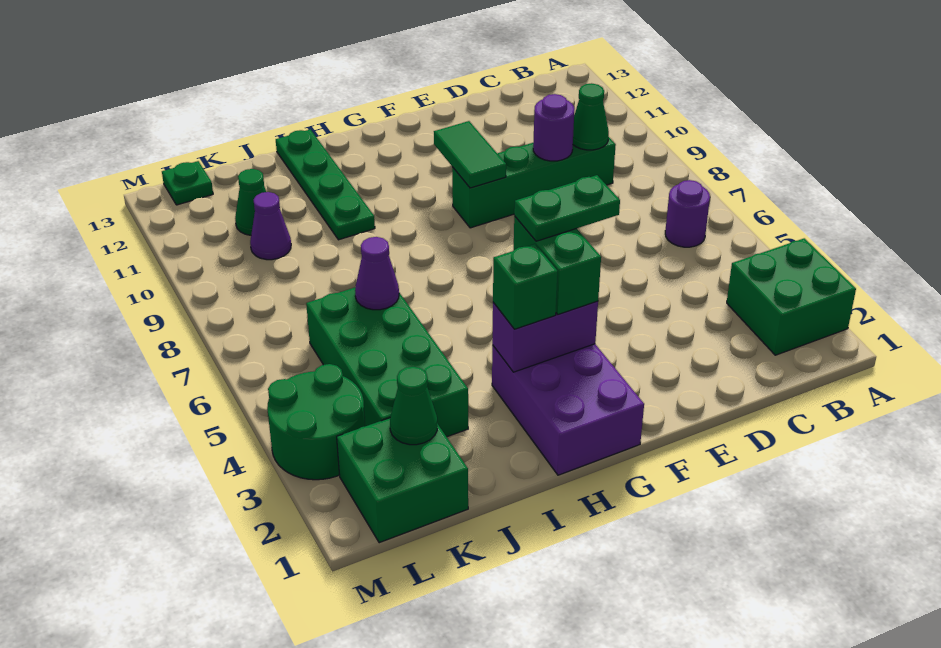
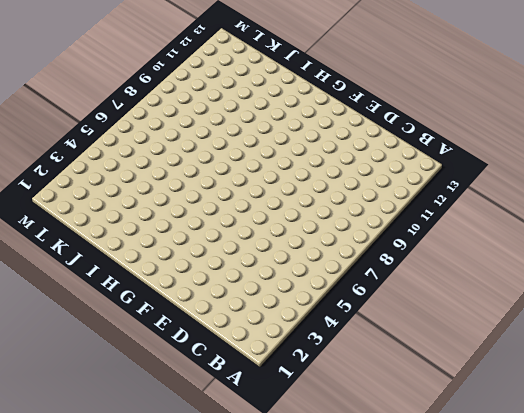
none -> green brick A2:B3 level 1
none -> purple round brick B6 level 1
none -> green brick C9:F9 level 1

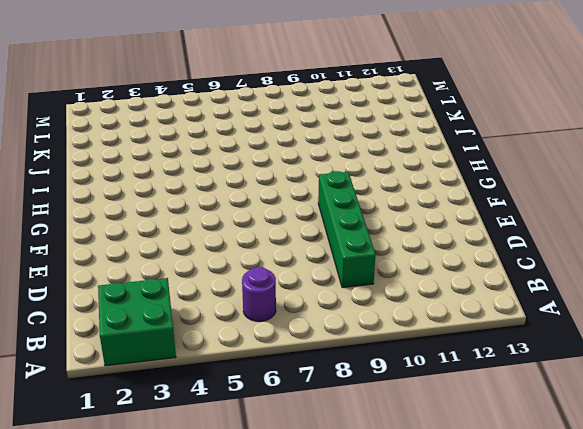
none -> purple brick G1:H3 level 1
none -> green plate I10:I13 level 1
none -> green brick J3:K6 level 1

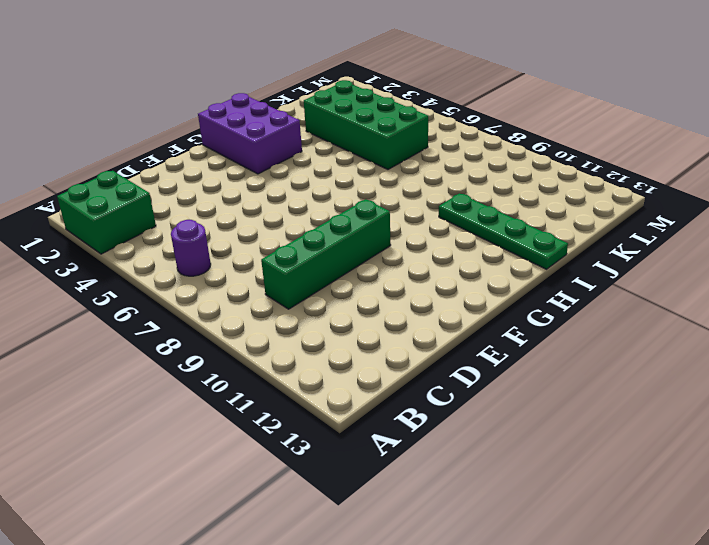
none -> green brick K1:L2 level 1
none -> purple cone K10 level 1
none -> green cone K11 level 1

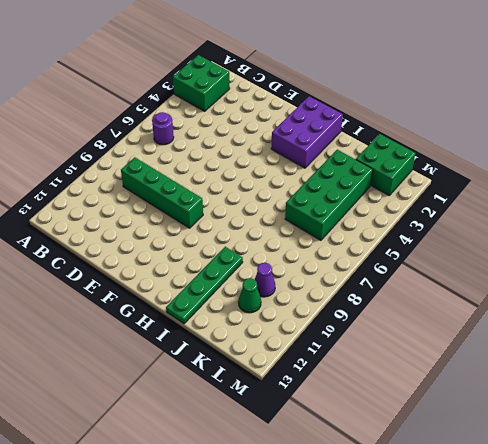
none -> green round brick L3:M4 level 1
none -> green plate L13 level 1
none -> green cone C9 level 2

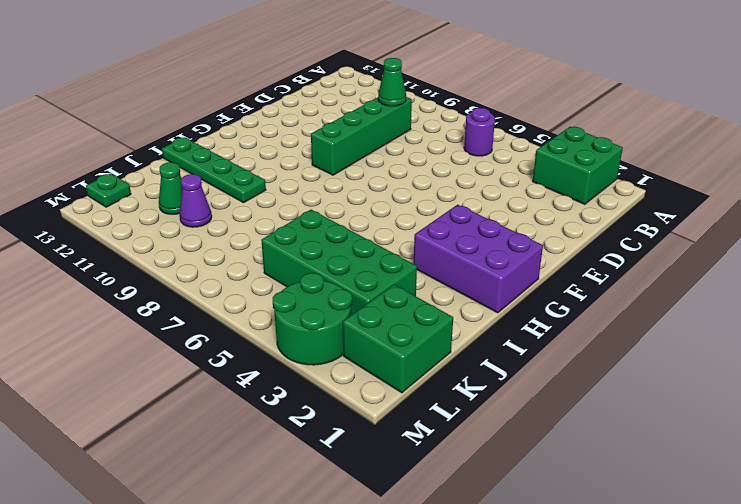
none -> purple round brick D9 level 2
none -> green tile F9:F10 level 2
none -> purple brick G3:H3 level 2

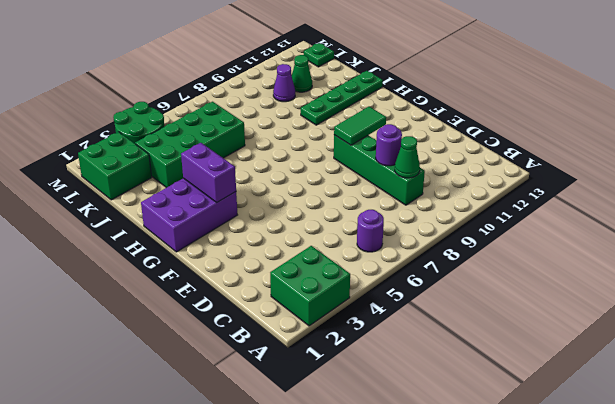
none -> purple cone J6 level 2
none -> green cone K2 level 2
none -> green brick G3:G4 level 3

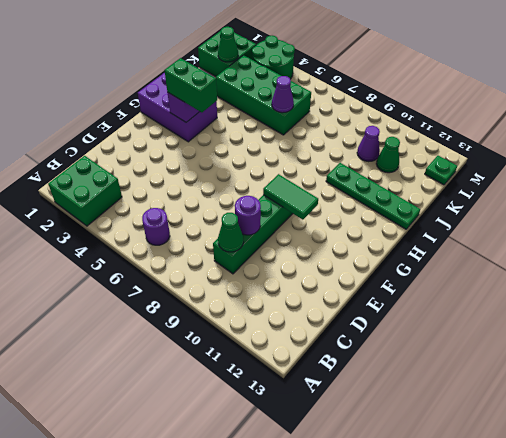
none -> green brick H3 level 3
none -> green plate F4:G4 level 4

